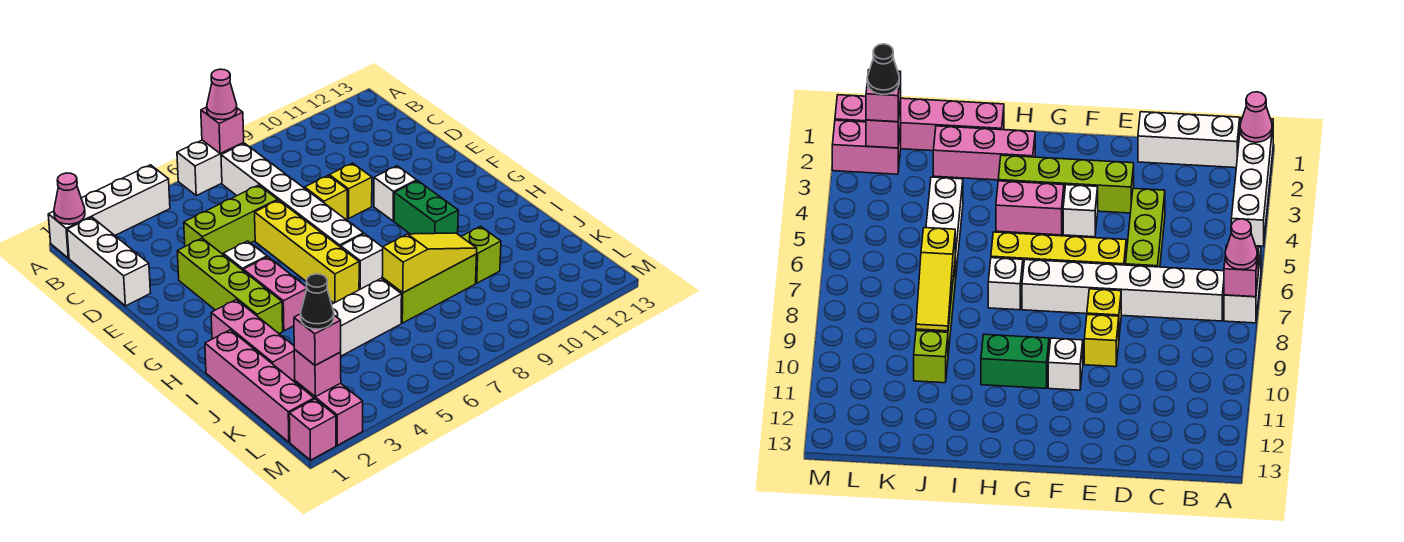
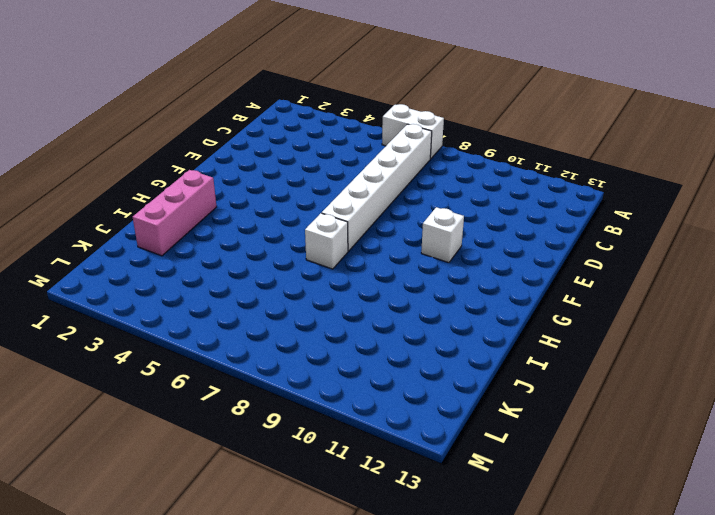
none -> white brick A1:A4 level 1
none -> white brick B1:D1 level 1
none -> lime brick D4:D6 level 1

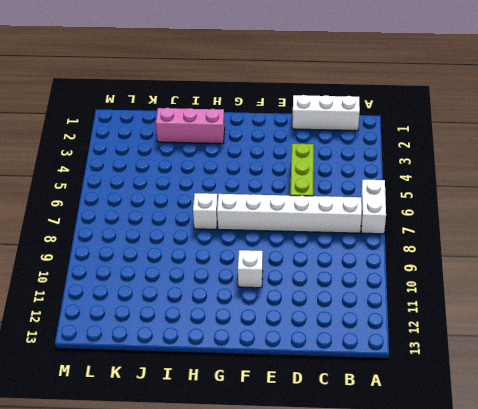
none -> white brick A1:A4 level 1
none -> lime brick E3:H3 level 1
none -> yellow brick E6:H6 level 1

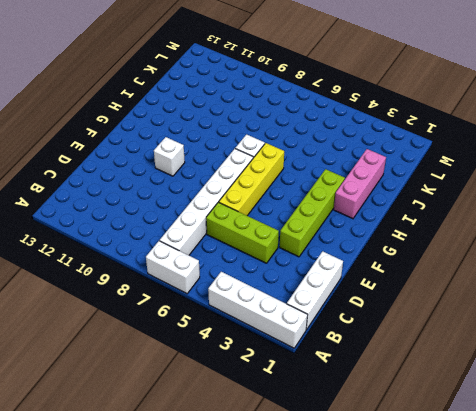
none -> yellow brick E8 level 1
none -> yellow brick E9 level 1
none -> white brick F4 level 1

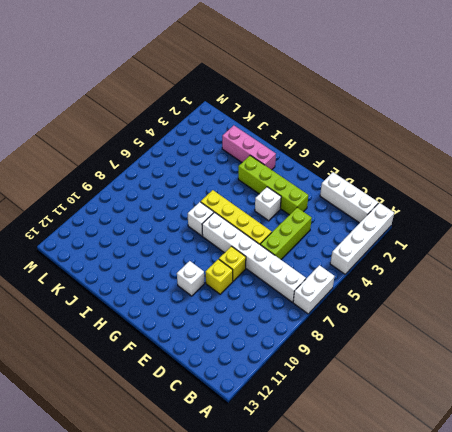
none -> pink brick G4:H4 level 1
none -> green brick G10:H10 level 1
none -> pink brick I1:L1 level 1

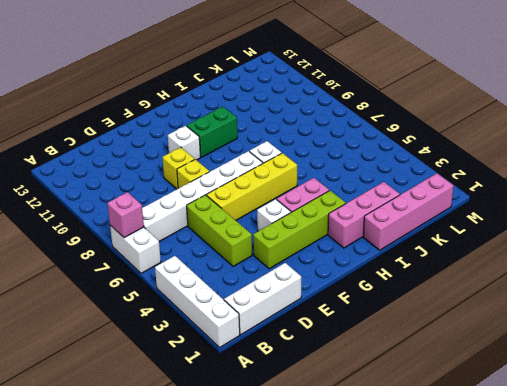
none -> white brick J4:J6 level 1
none -> lime brick J7:J9 level 1
none -> lime brick J10 level 1

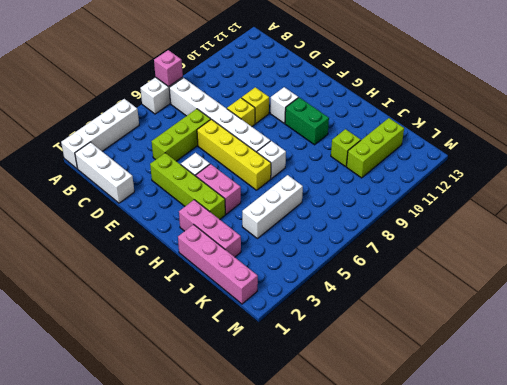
lime brick K10:K12 level 1 -> lime brick J7:J9 level 1
none -> pink brick L2:M2 level 1
none -> pink brick M1 level 1
none -> pink cone A1 level 2

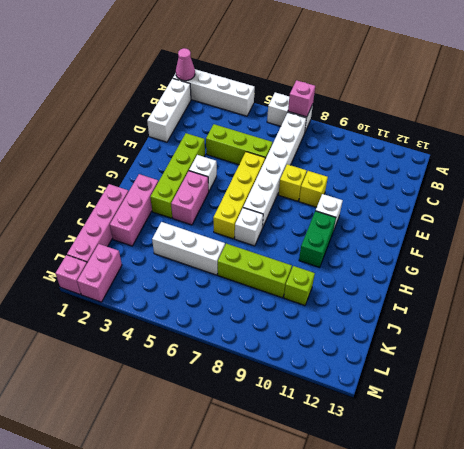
none -> yellow slope J7:J9 level 2 top 7
none -> pink brick L2 level 2
none -> pink cone A7 level 3

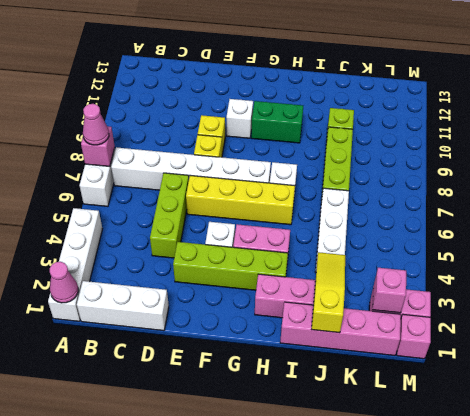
yellow slope J1:J3 level 2 top 1 -> yellow slope J7:J9 level 2 top 7
none -> pink brick L2 level 3
none -> black cone L2 level 4

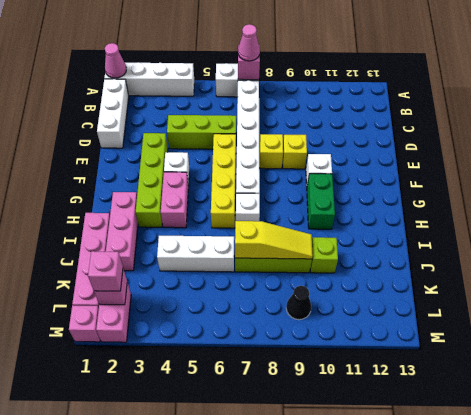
black cone L9 level 1 -> black cone L2 level 4

